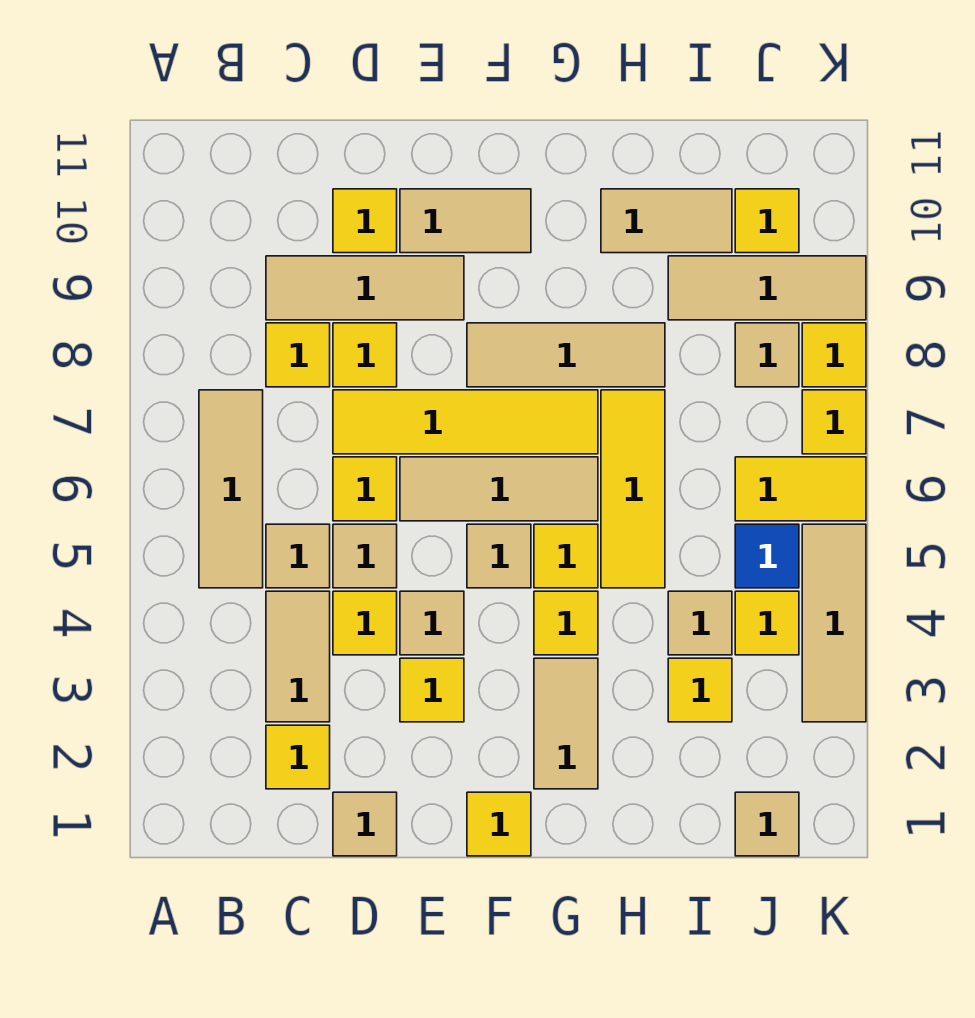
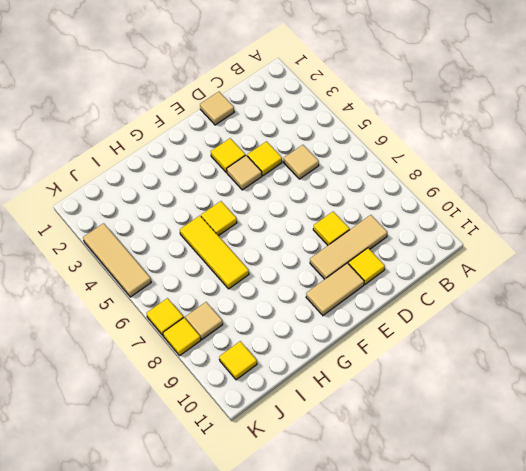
none -> tan tile B5:B7 level 1
none -> yellow tile C2 level 1
none -> tan tile C3:C4 level 1
none -> yellow tile C8 level 1

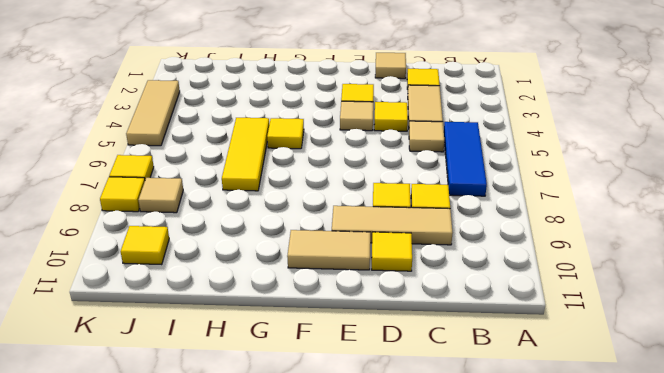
blue tile B5:B7 level 1 -> tan tile B5:B7 level 1
none -> tan tile D5 level 1
none -> yellow tile D6 level 1
none -> yellow tile D7:G7 level 1
none -> tan tile E6:G6 level 1

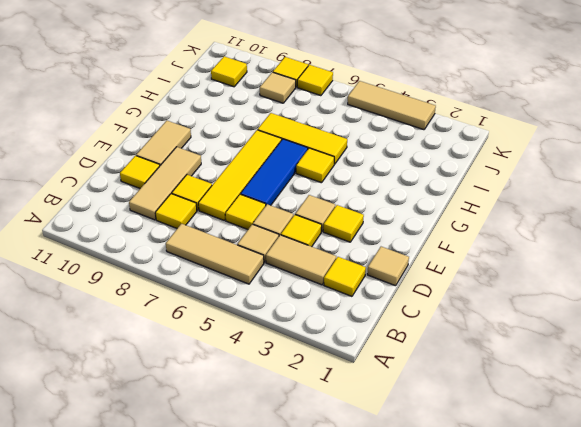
blue tile E6:G6 level 1 -> tan tile E6:G6 level 1
none -> yellow tile F1 level 1
none -> tan tile F5 level 1
none -> tan tile F8:H8 level 1
none -> tan tile G2:G3 level 1

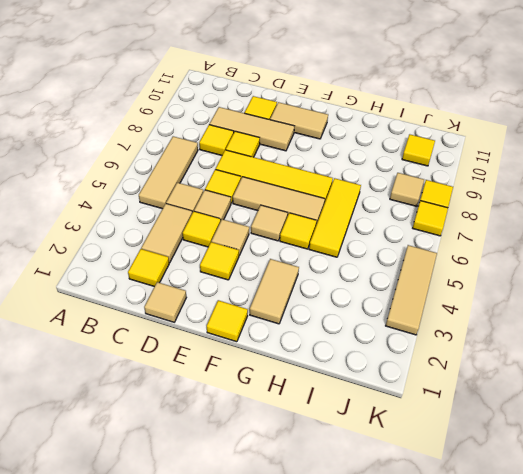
none -> tan tile F8:H8 level 1
none -> yellow tile G4 level 1
none -> tan tile H10:I10 level 1
none -> yellow tile I3 level 1

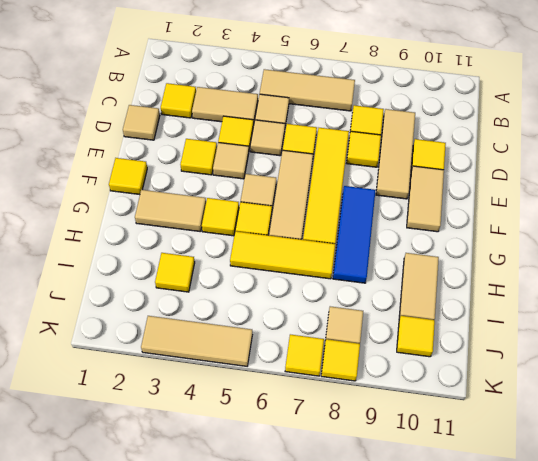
blue tile F8:H8 level 1 -> tan tile F8:H8 level 1
none -> tan tile I4 level 1
none -> tan tile I9:K9 level 1
none -> tan tile J1 level 1
none -> yellow tile J4 level 1

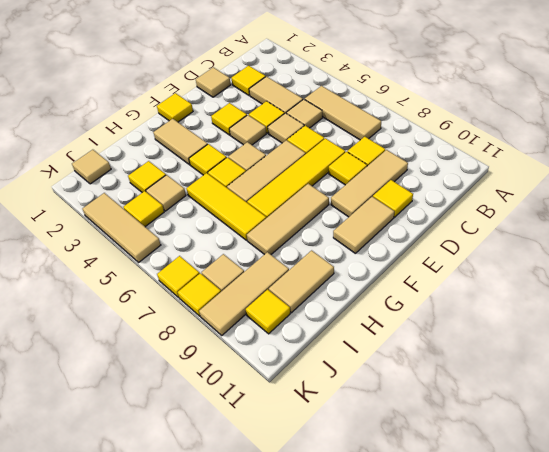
none -> blue tile J5 level 1
none -> yellow tile J6:K6 level 1

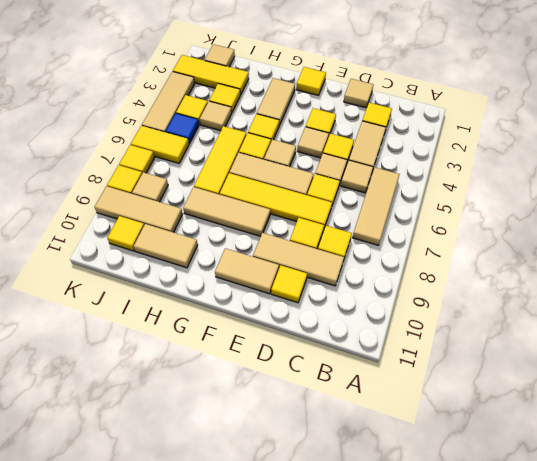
yellow tile I2:K2 level 1 -> none

